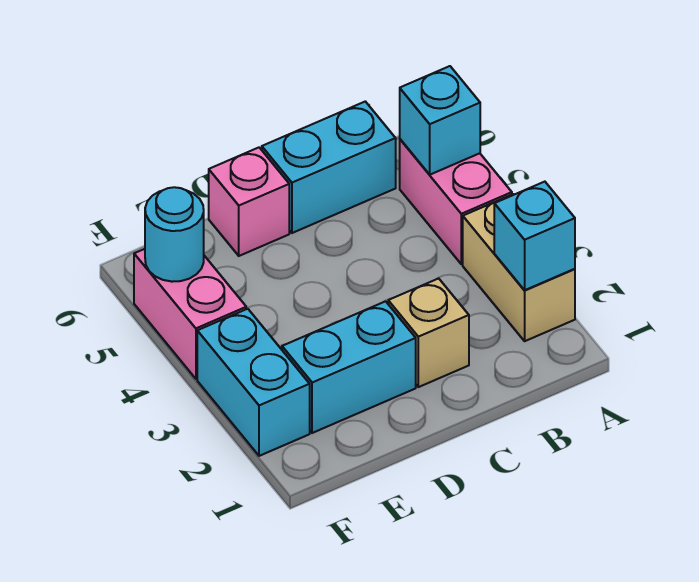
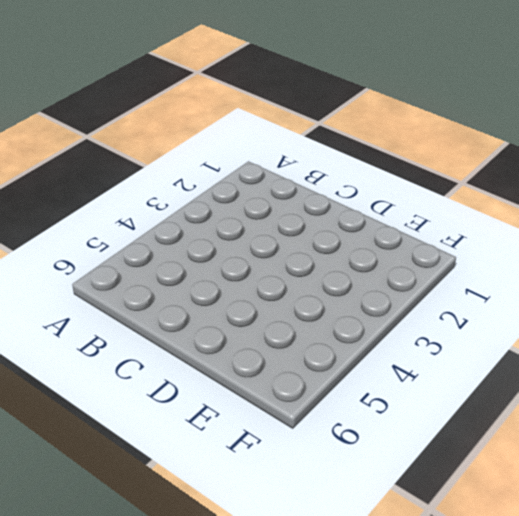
none -> tan brick A2:A3 level 1
none -> pink brick A4:A5 level 1

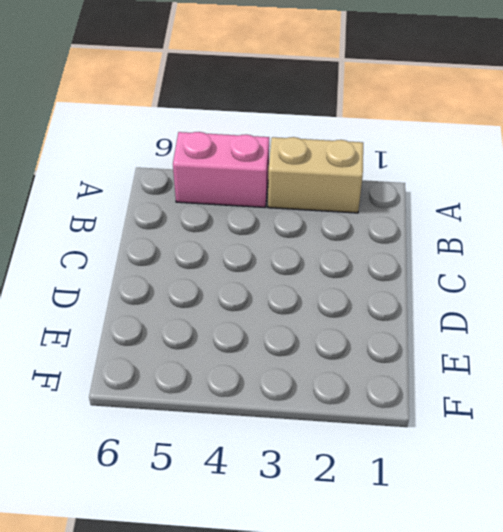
none -> cyan brick B6:C6 level 1
none -> tan brick C2 level 1

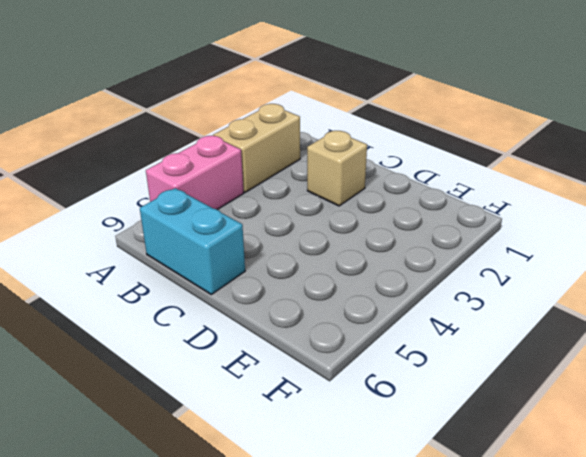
none -> cyan brick D2:E2 level 1
none -> pink brick D6 level 1

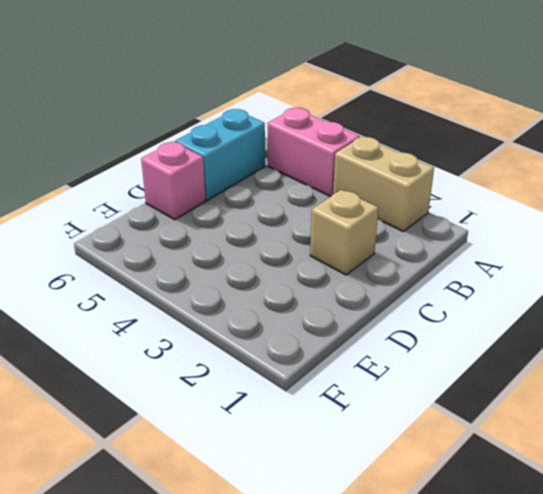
none -> cyan brick D2:E2 level 1
none -> cyan brick F2:F3 level 1

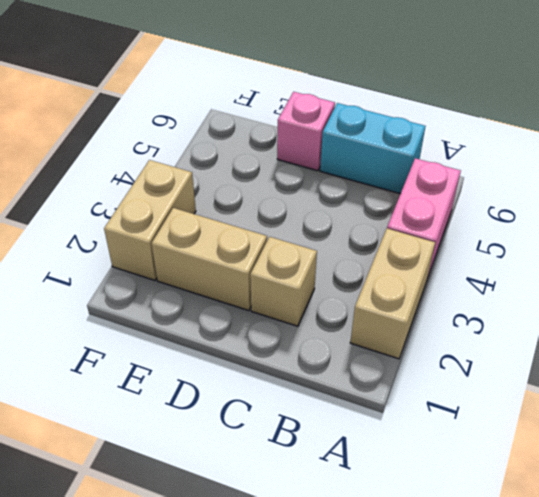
tan brick D2:E2 level 1 -> cyan brick D2:E2 level 1
tan brick F2:F3 level 1 -> cyan brick F2:F3 level 1
none -> pink brick F4:F5 level 1
none -> cyan brick A2 level 2

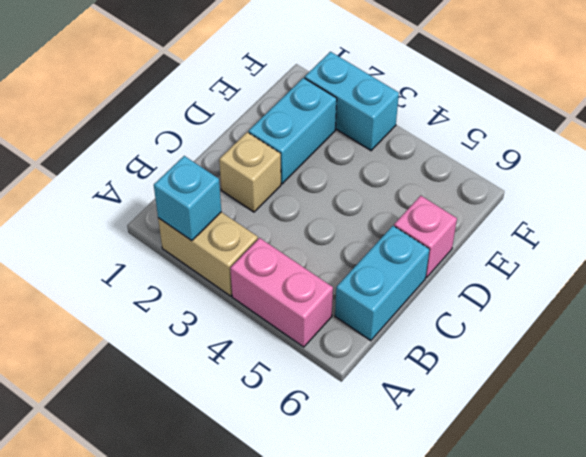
none -> pink brick F4:F5 level 1
none -> cyan brick A5 level 2

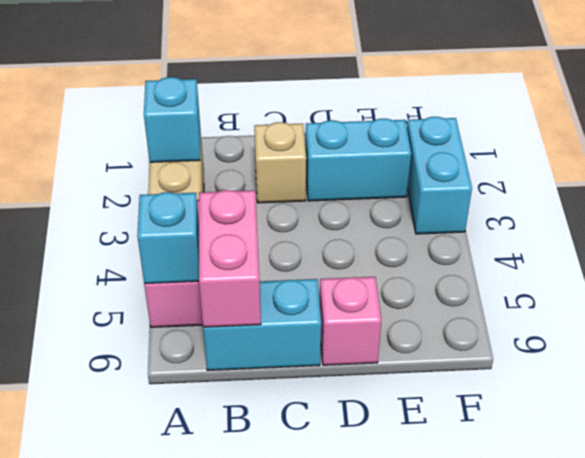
pink brick B5:B6 level 2 -> pink brick F4:F5 level 1
none -> cyan round brick F5 level 2

